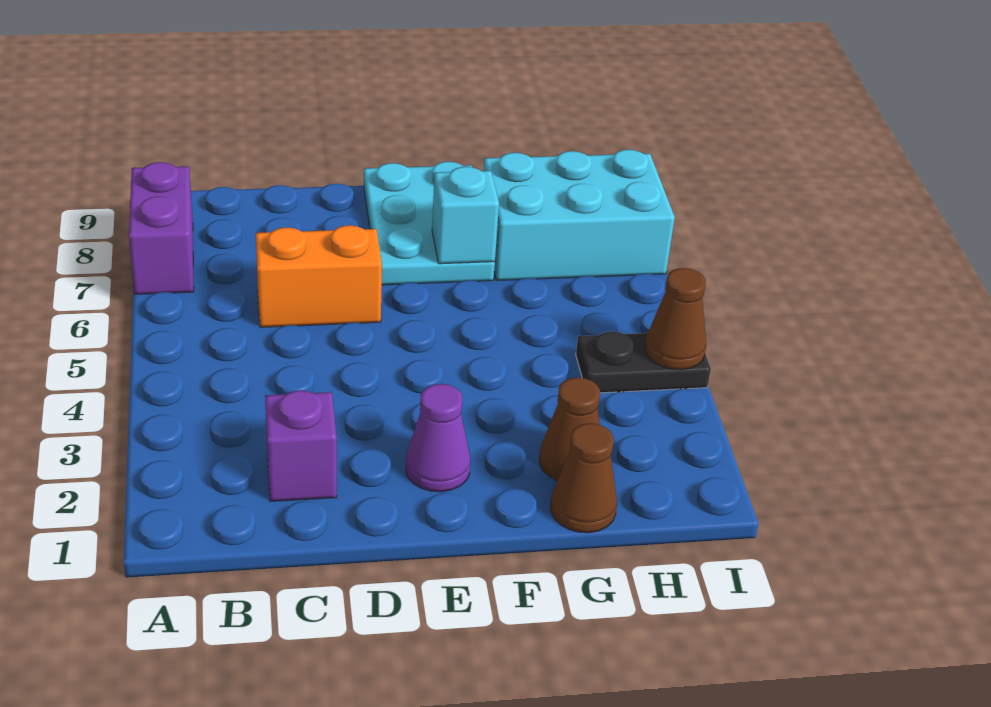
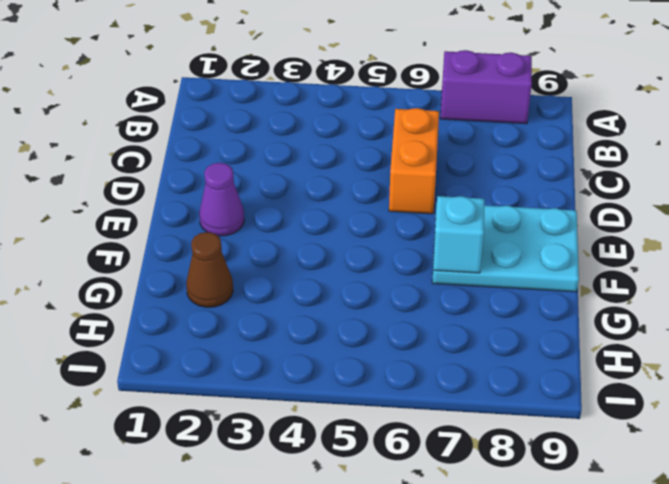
none -> purple brick C2 level 1
none -> brown cone G1 level 1

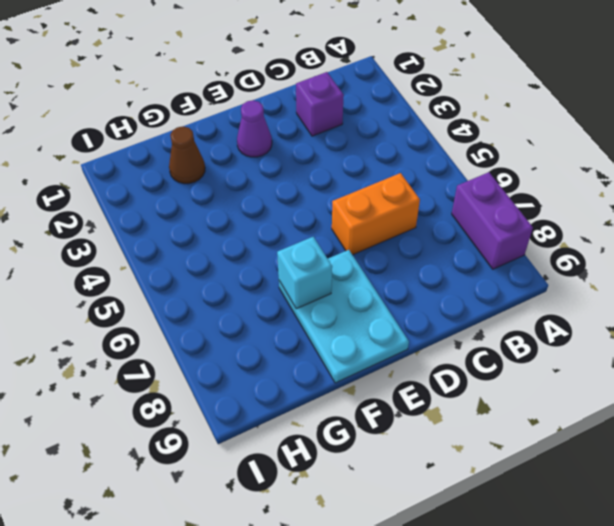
none -> brown cone G1 level 1
none -> cyan brick G7:I8 level 1

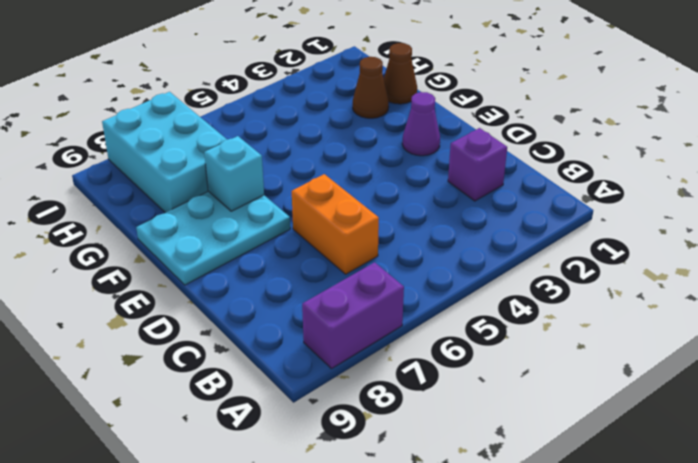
none -> black plate H4:I4 level 1
none -> brown cone I4 level 2

